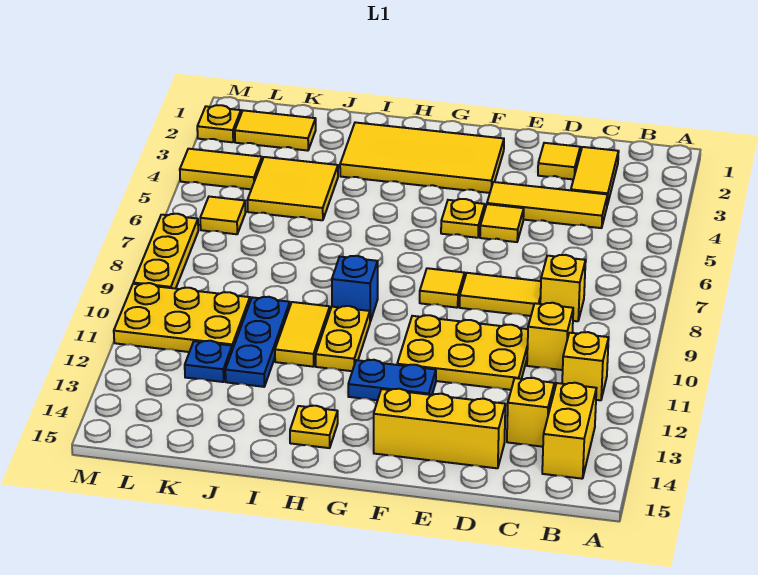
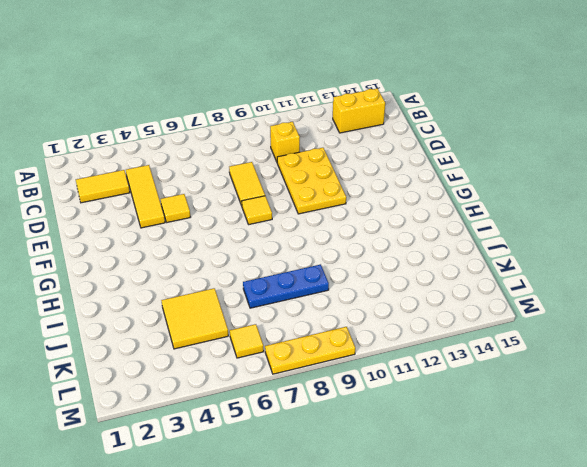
blue plate J7:J9 level 1 -> blue plate J10:J12 level 1
none -> yellow brick B11 level 1
none -> yellow brick C8 level 1
none -> yellow brick C13 level 1

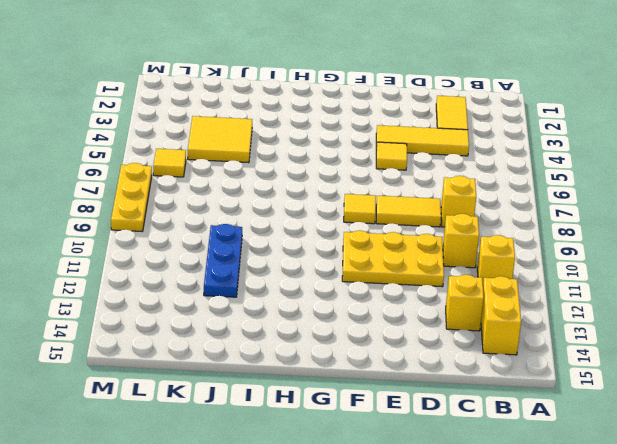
none -> yellow tile D2 level 1
none -> yellow brick D14:F14 level 1
none -> yellow tile F2:I3 level 1

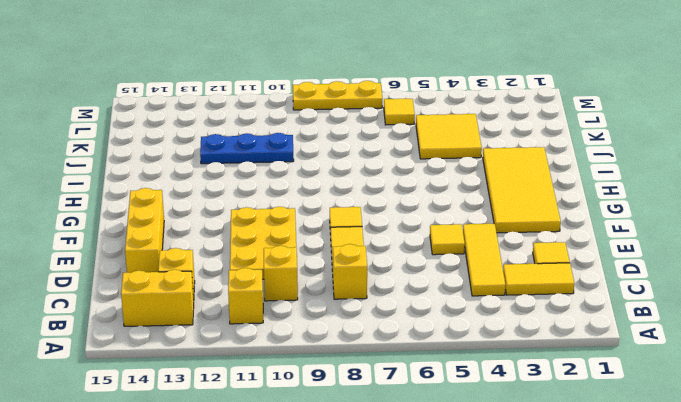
none -> yellow plate F5 level 1
none -> blue plate F12:G12 level 1
none -> blue brick H9 level 1

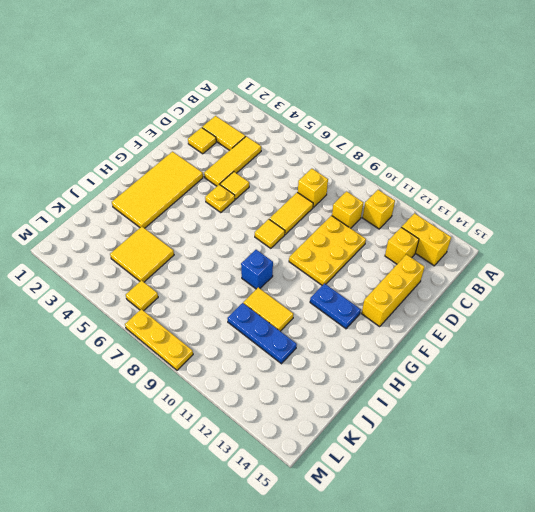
blue plate G12:G13 level 1 -> blue plate F12:G12 level 1
none -> yellow plate H10:H11 level 1
none -> yellow plate H14 level 1
none -> yellow tile K2:L2 level 1

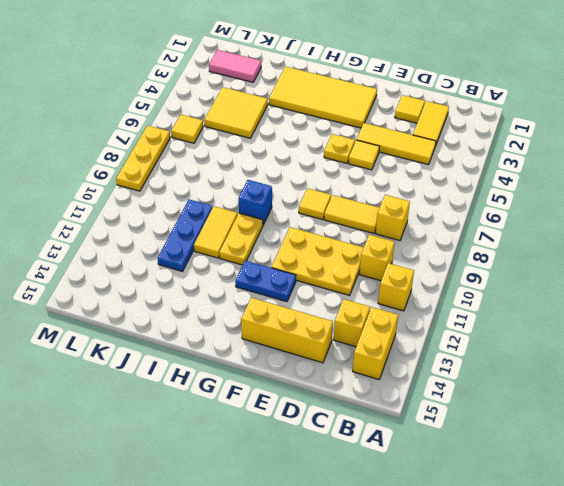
pink tile K2:L2 level 1 -> yellow tile K2:L2 level 1
none -> yellow plate H14 level 1
none -> yellow plate K10:M11 level 1
none -> blue plate K12 level 1

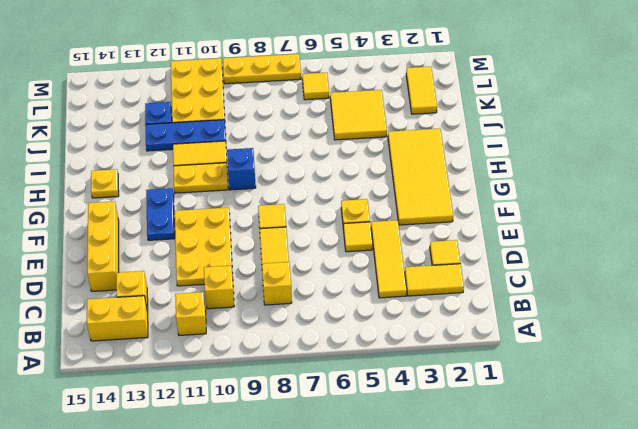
none -> yellow tile L4:M4 level 1
none -> yellow plate M2 level 1

